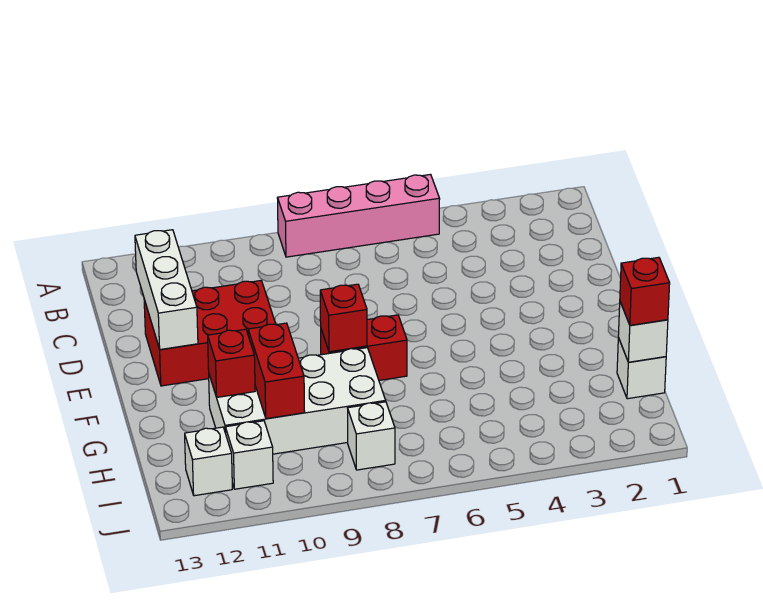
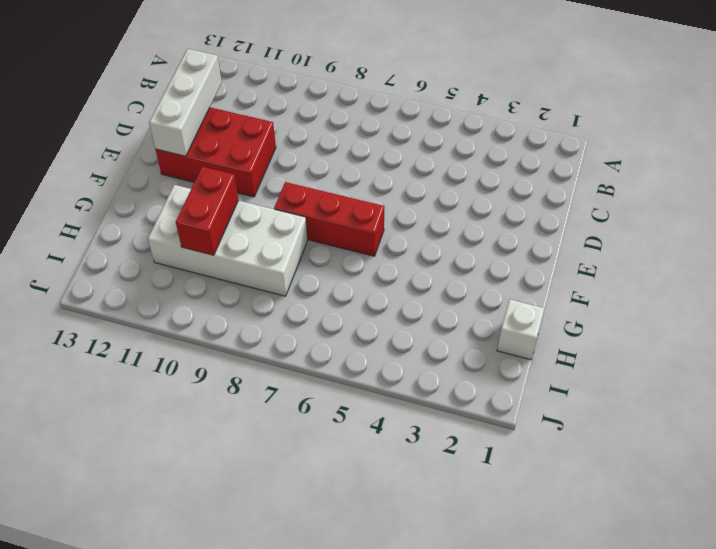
red brick F6:F8 level 1 -> red brick F7:F8 level 1
none -> pink brick A5:A8 level 1
none -> white brick I8 level 1
none -> white brick I11 level 1

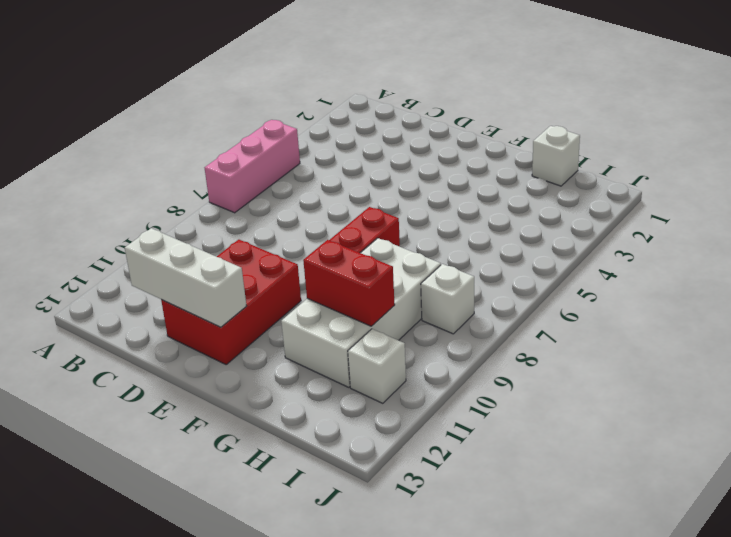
pink brick A5:A7 level 1 -> pink brick A5:A8 level 1
none -> white brick I12 level 1
none -> red brick F8 level 2
none -> red brick G11 level 2

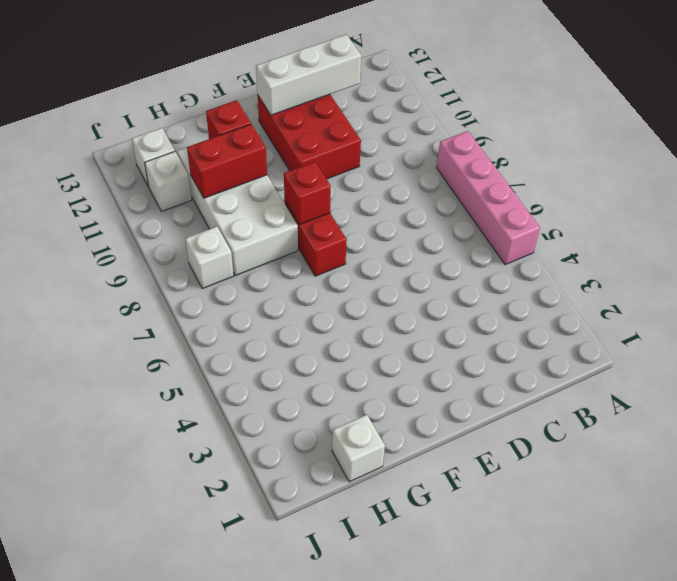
none -> white brick H1 level 2
none -> red brick H1 level 3

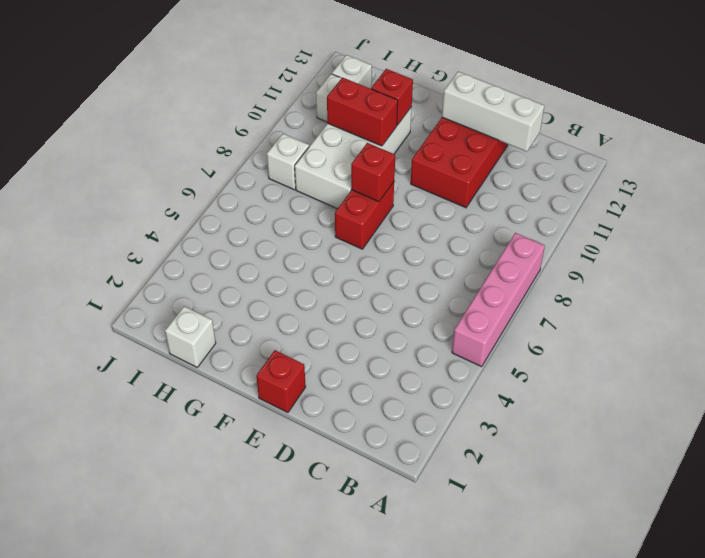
red brick E1 level 1 -> red brick H1 level 3
none -> white brick H1 level 2

